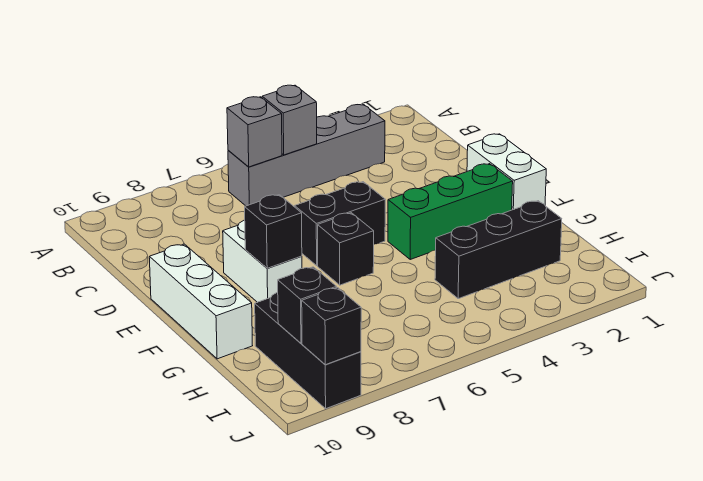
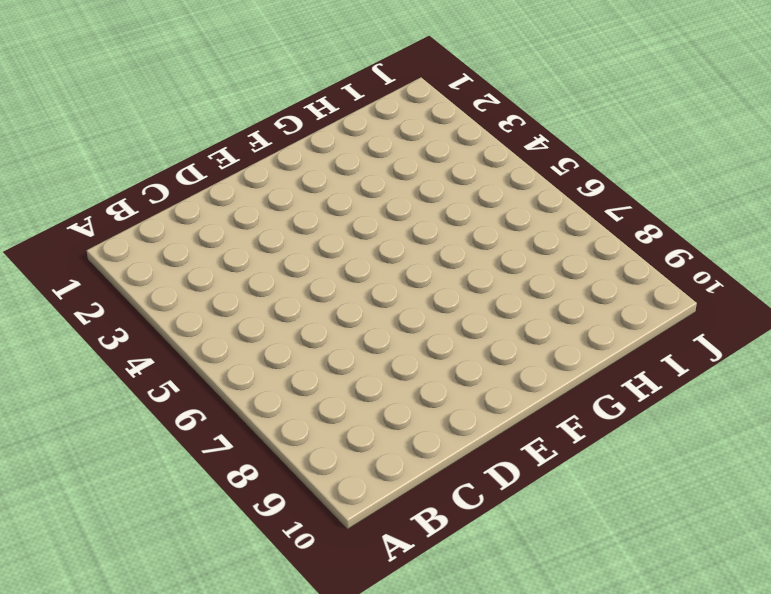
none -> grey brick B3:B6 level 1
none -> white brick E1:F1 level 1
none -> black brick E5:E6 level 1

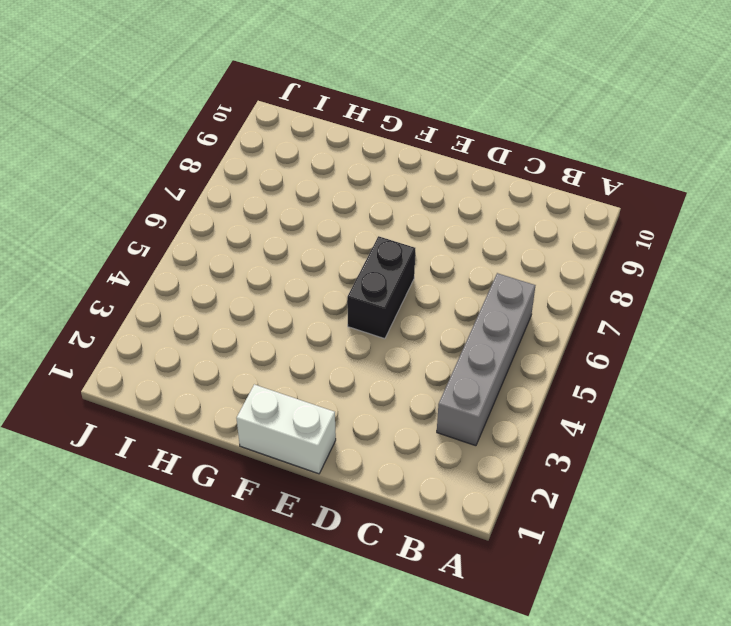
none -> white brick E8:F8 level 1
none -> white brick E10:G10 level 1
none -> green brick F2:F4 level 1

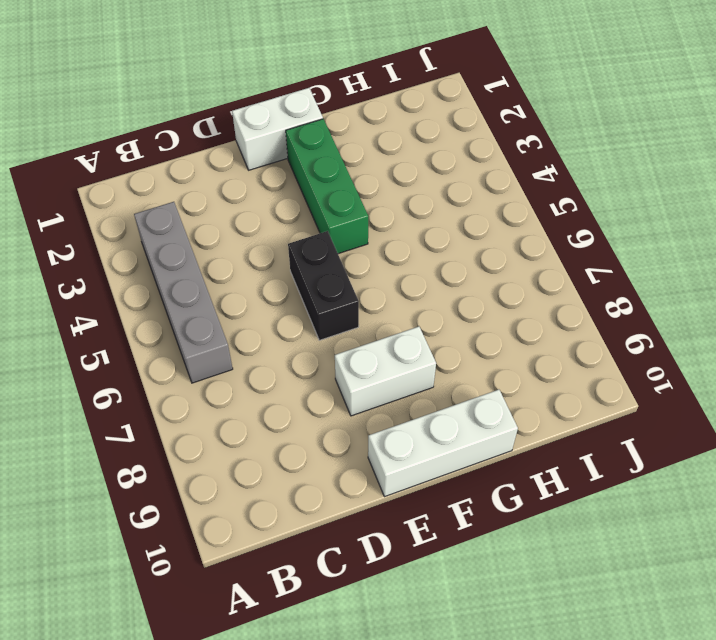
none -> black brick F6 level 1
none -> black brick H2:H4 level 1
none -> black brick H9:J9 level 1

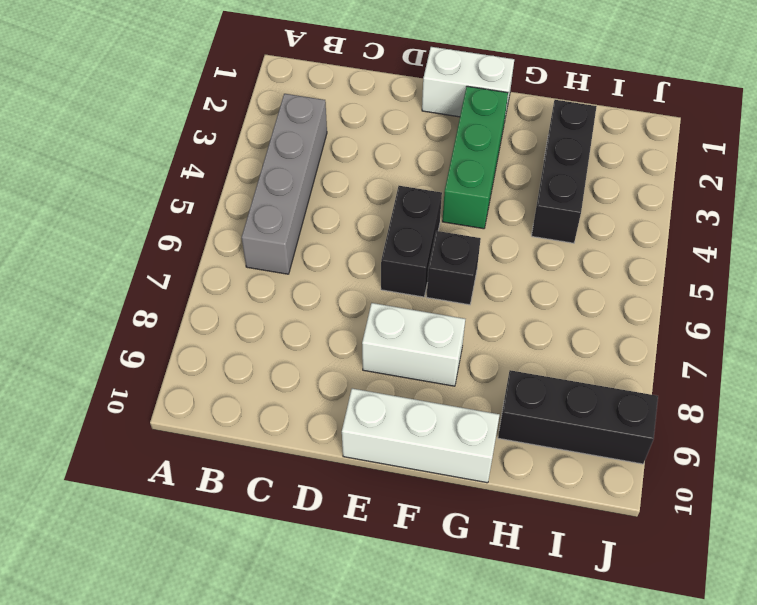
none -> grey brick B5 level 2
none -> grey brick B6 level 2
none -> black brick F8 level 2

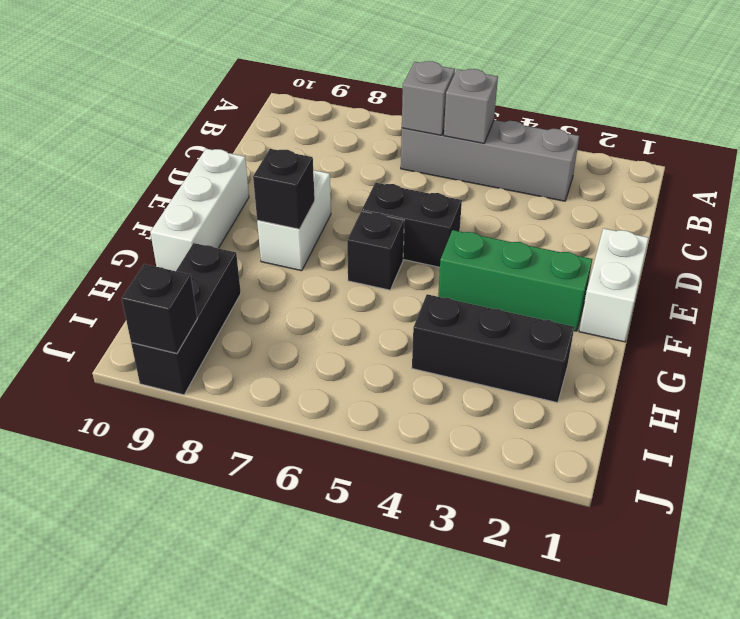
none -> black brick I9 level 2

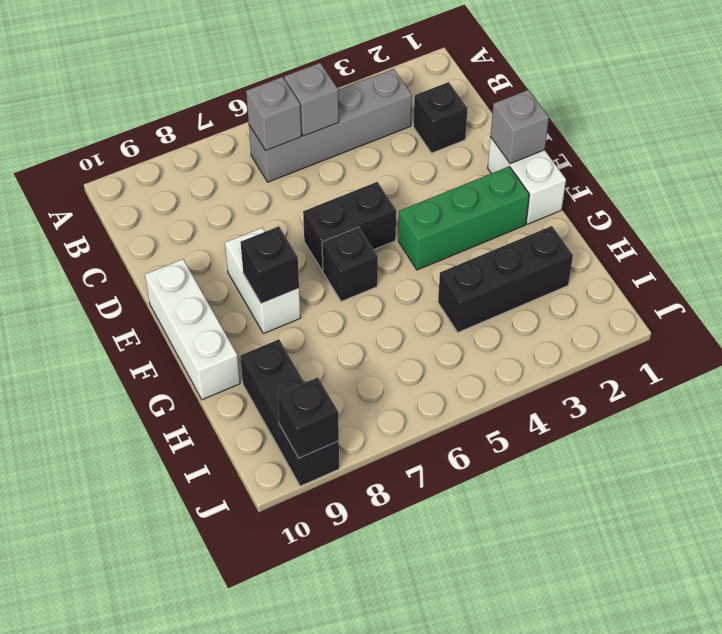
black brick C2 level 1 -> black brick I9 level 2
grey brick E1 level 2 -> none

